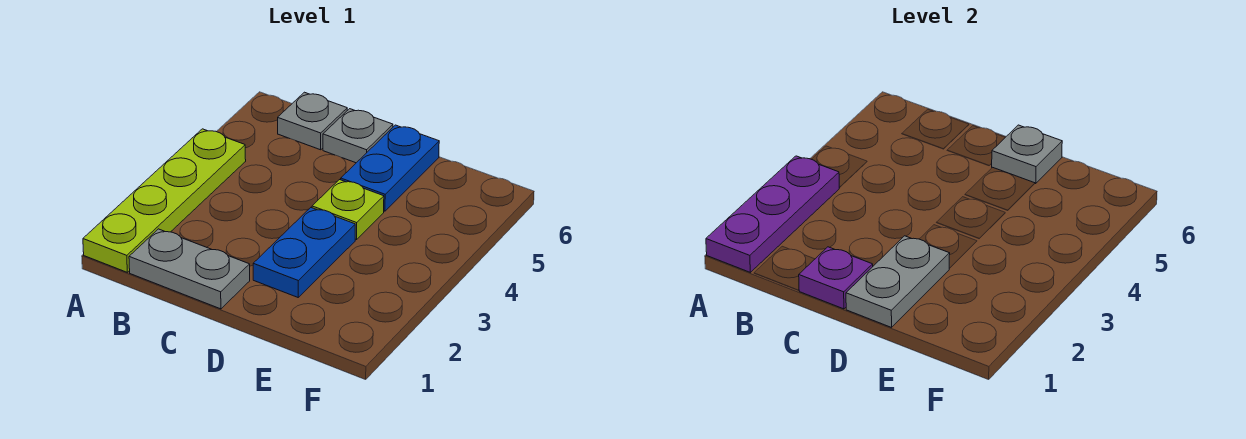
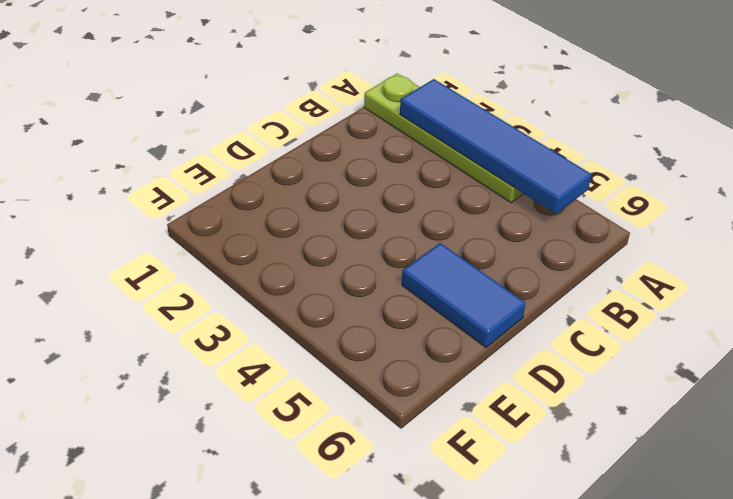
blue tile A2:A5 level 2 -> purple plate A1:A3 level 2
blue tile D5:D6 level 1 -> blue plate D5:D6 level 1
none -> grey plate B1:C1 level 1
none -> grey plate B6 level 1

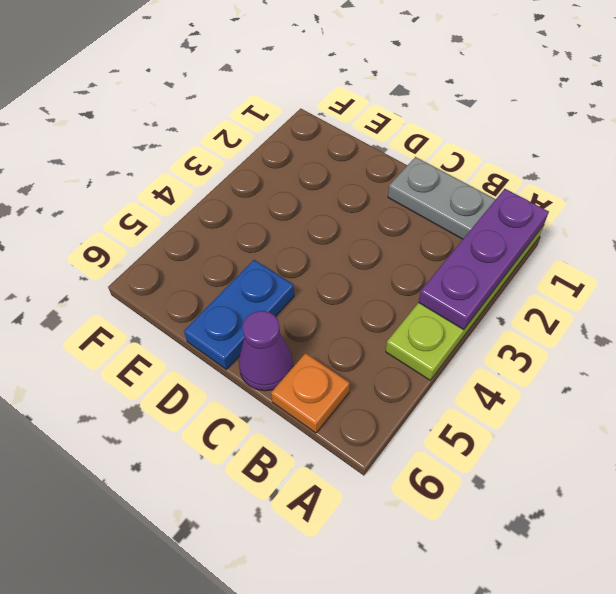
orange plate B6 level 1 -> grey plate B6 level 1
purple cone C6 level 1 -> grey plate C6 level 1
none -> blue plate D2:D3 level 1
none -> lime plate D4 level 1

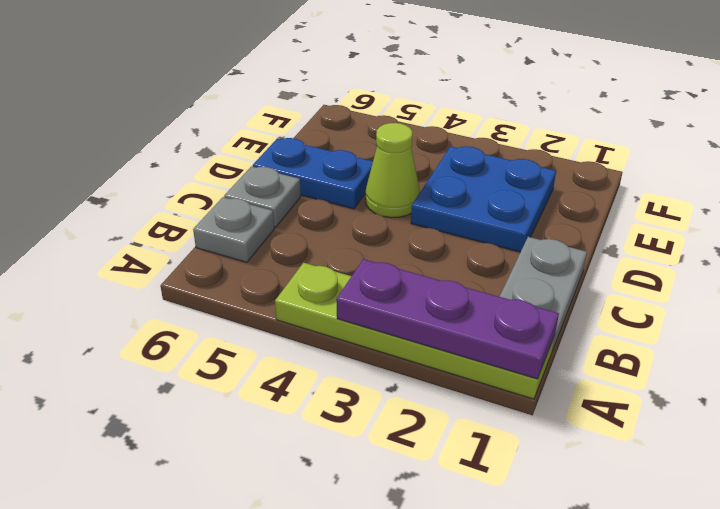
blue plate D2:E3 level 1 -> blue plate D2:D3 level 1
lime cone D4 level 1 -> lime plate D4 level 1
none -> purple plate C1 level 2
none -> grey plate D1:D2 level 2

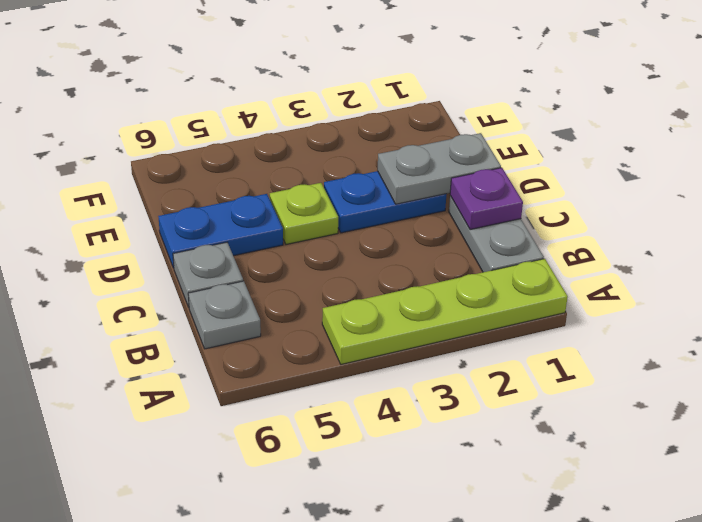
none -> purple plate A1:A3 level 2
none -> grey plate D6 level 2

